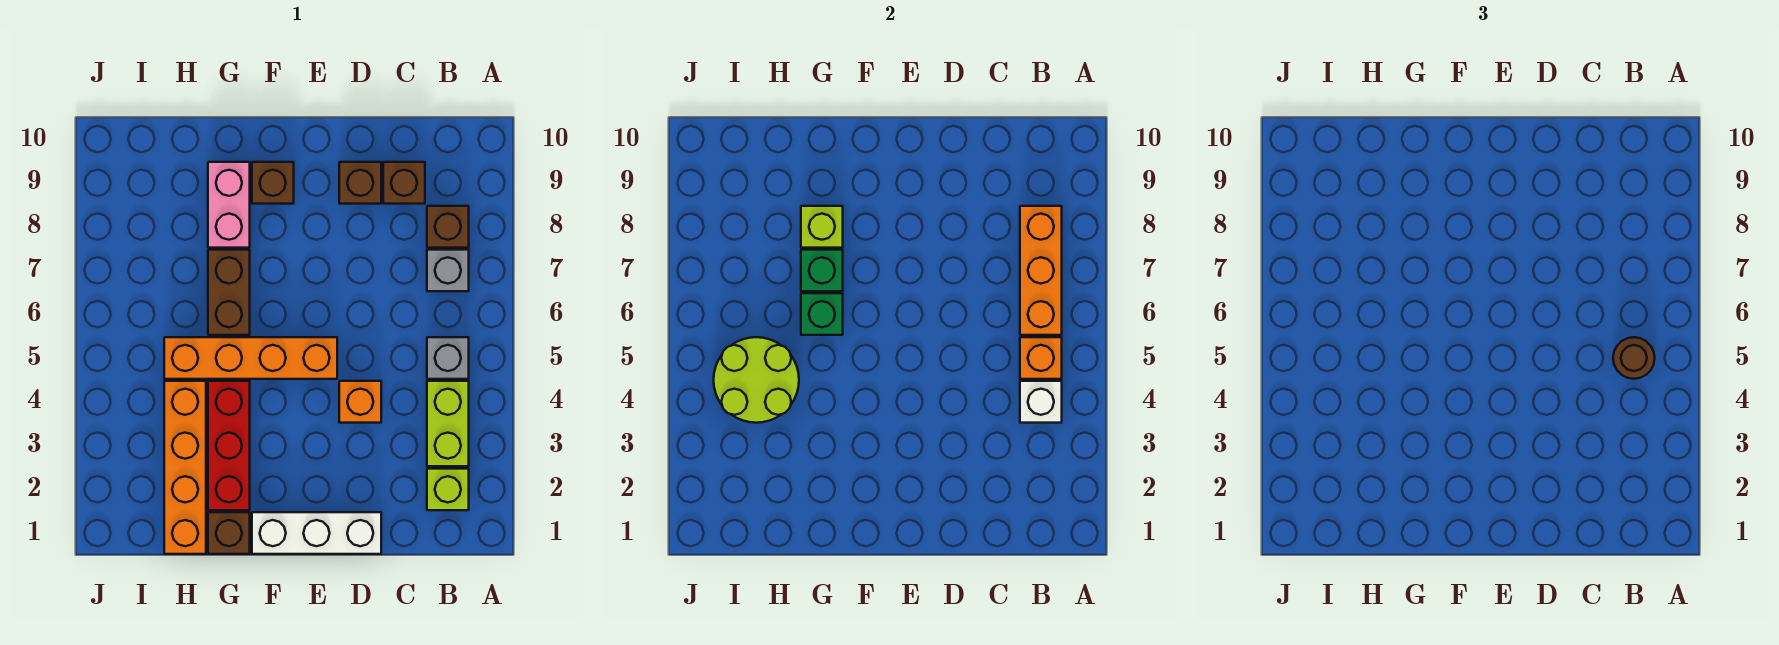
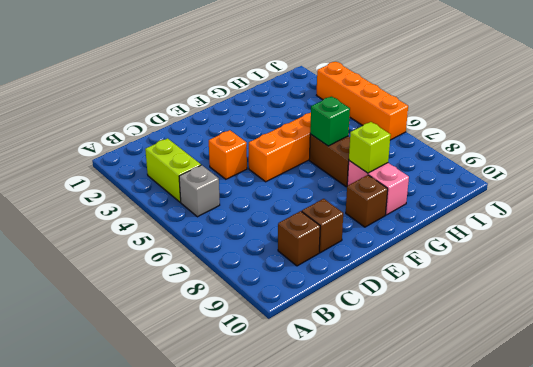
orange brick J3:J6 level 1 -> orange brick H1:H4 level 1
none -> lime brick B2 level 1
none -> grey brick B7 level 1
none -> brown brick B8 level 1

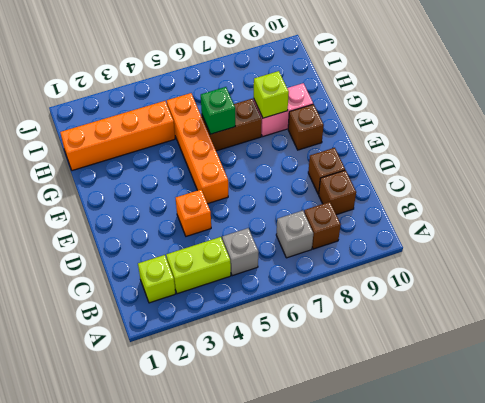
none -> white brick D1:F1 level 1
none -> brown brick G1 level 1
none -> red brick G2:G4 level 1

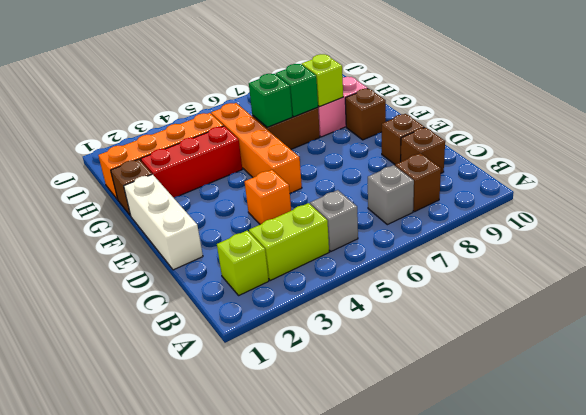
none -> white brick B4 level 2
none -> orange brick B5 level 2
none -> orange brick B6:B8 level 2

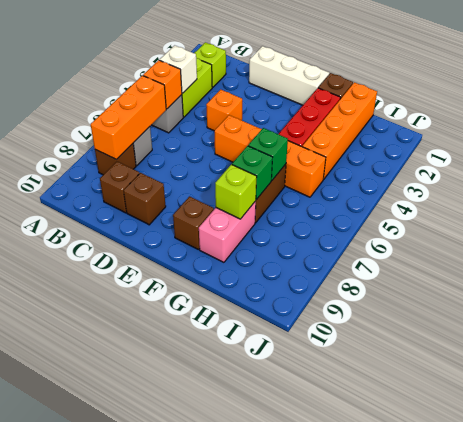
none -> lime round brick H4:I5 level 2
none -> brown round brick B5 level 3

